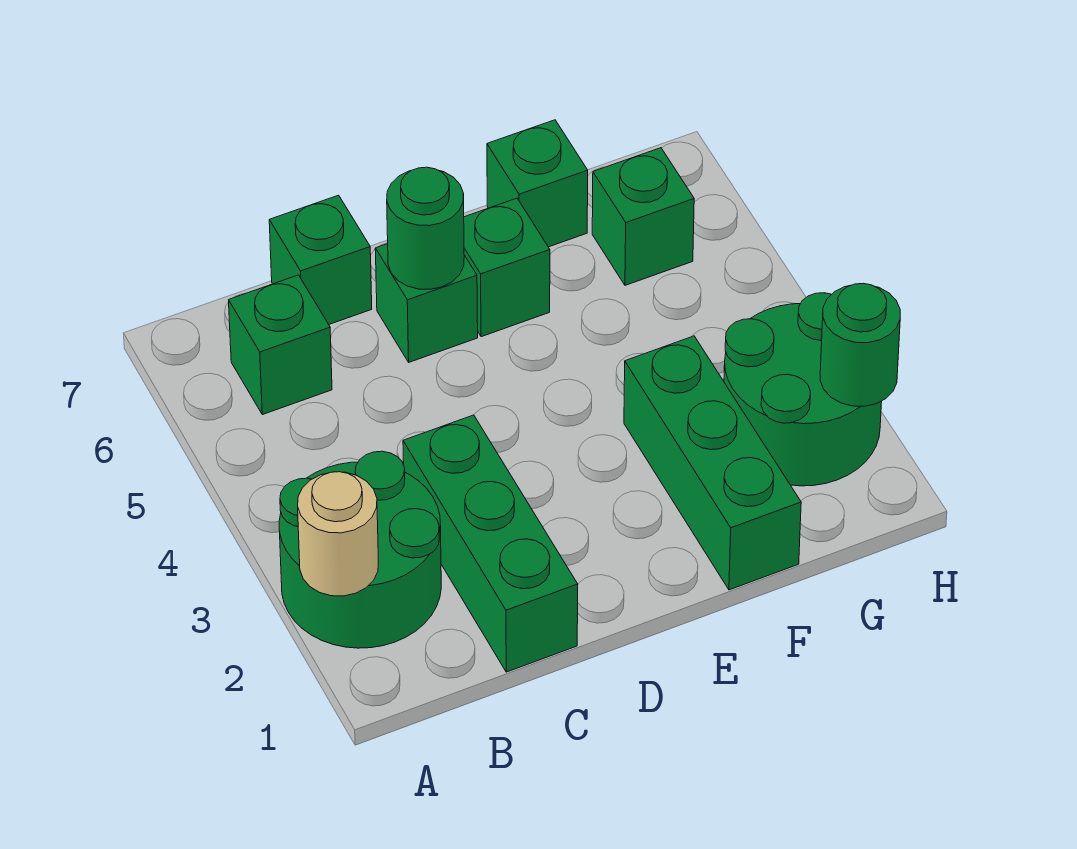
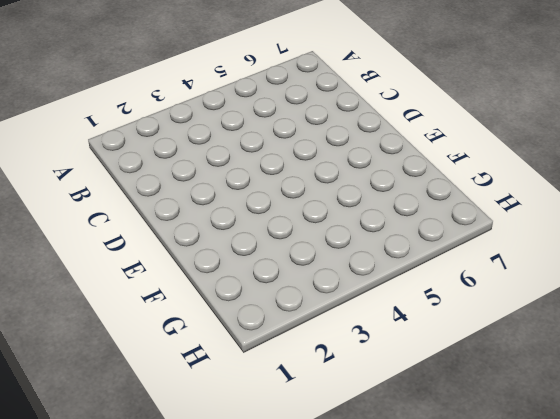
none -> green round brick A2:B3 level 1
none -> green brick B6 level 1
none -> green brick C1:C3 level 1

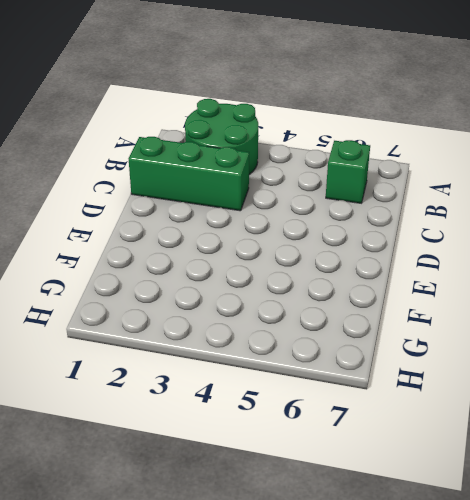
none -> green brick C7 level 1
none -> green brick D6 level 1
none -> green brick E6 level 1

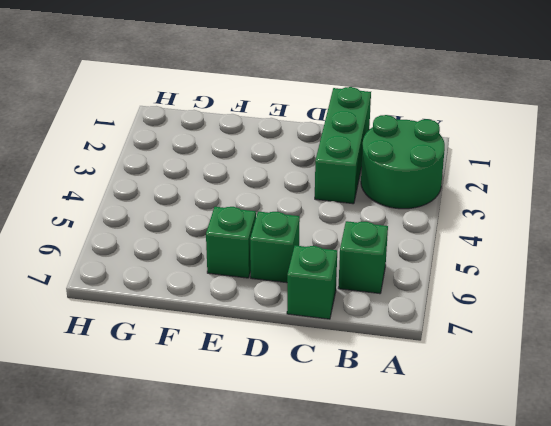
none -> green brick F1:F3 level 1
none -> green brick F7 level 1
none -> green round brick G2:H3 level 1

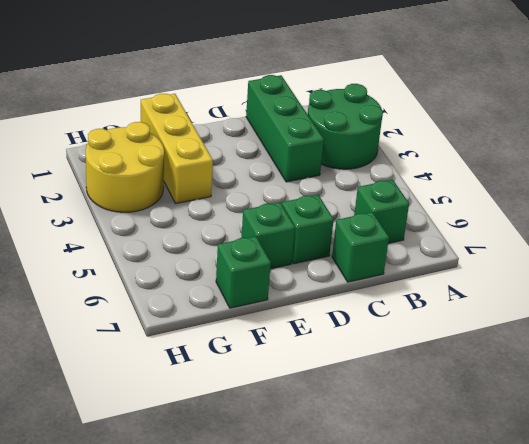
yellow brick F1:F3 level 1 -> green brick F1:F3 level 1
yellow round brick G2:H3 level 1 -> green round brick G2:H3 level 1
none -> green brick G6 level 1
none -> tan round brick A2 level 2
none -> green round brick D6 level 2

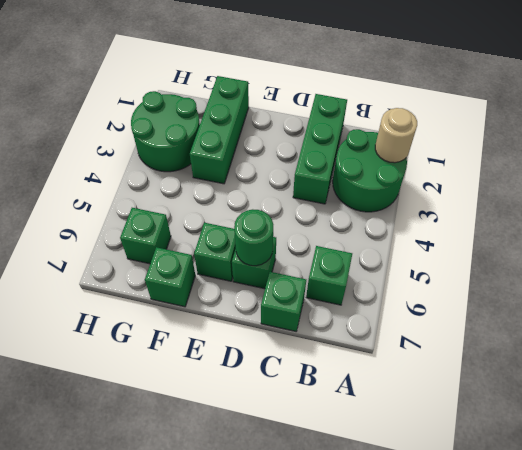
none -> green round brick H2 level 2

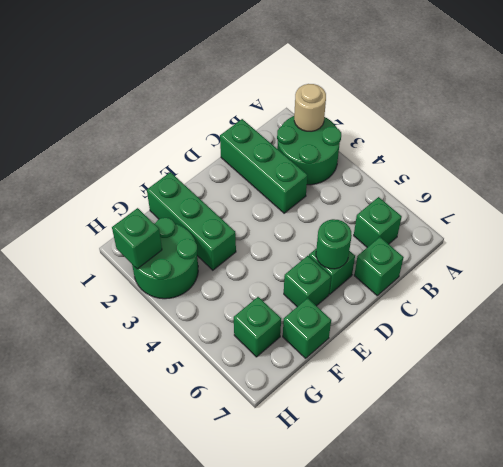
green brick H2 level 2 -> green round brick H2 level 2

